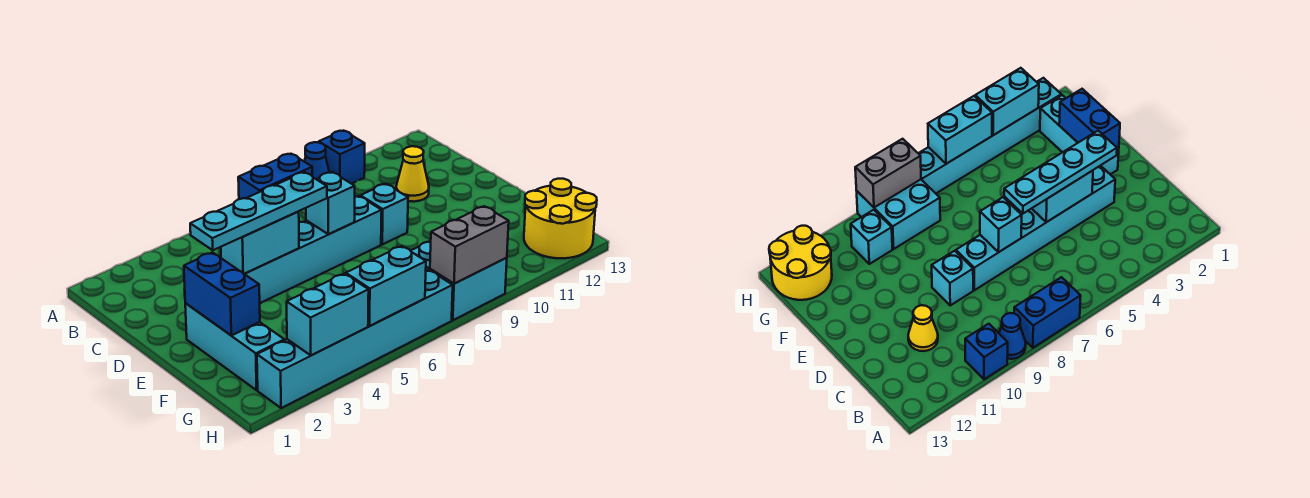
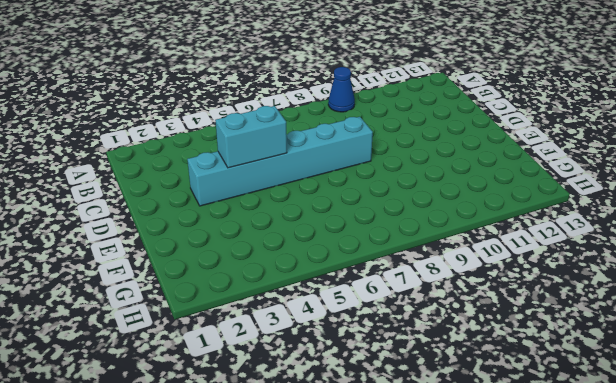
none -> blue brick A7:A8 level 1
none -> blue brick A10 level 1
none -> yellow cone C11 level 1

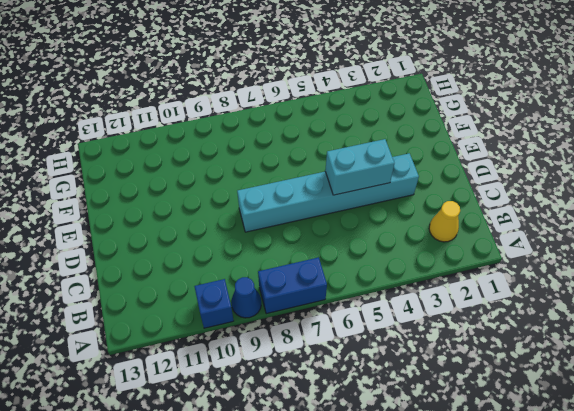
yellow cone B2 level 1 -> yellow cone C11 level 1
none -> cyan brick D9 level 1
none -> cyan brick E2:G2 level 1
none -> cyan brick G8:H9 level 1

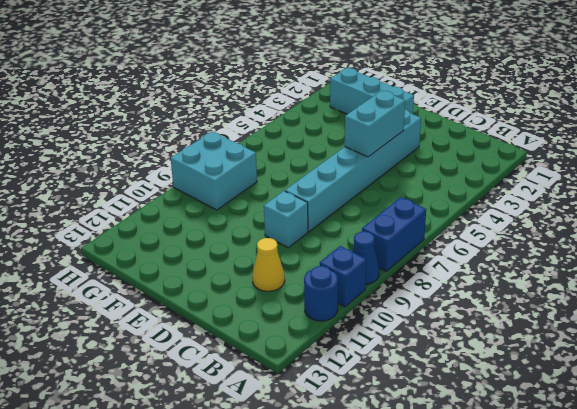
blue round brick A11 level 1 -> none
none -> cyan brick G10 level 1
none -> yellow round brick G12:H13 level 1
none -> cyan brick H2:H7 level 1

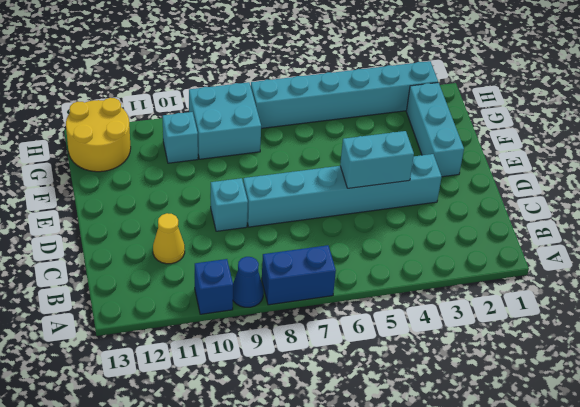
none -> cyan brick D7 level 2
none -> blue brick E2:F2 level 2
none -> cyan brick H3:H4 level 2

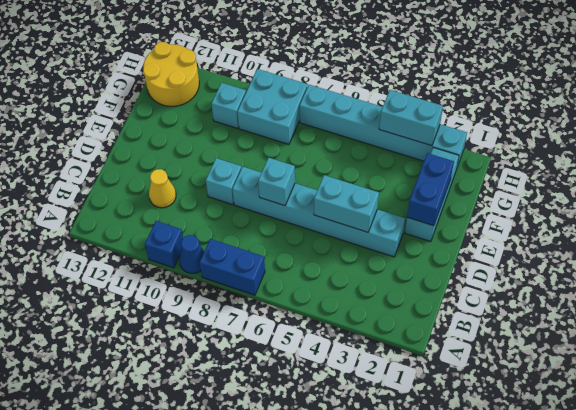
none -> cyan brick H5:H6 level 2
none -> grey brick H8:H9 level 2
none -> cyan plate D3:D6 level 3

